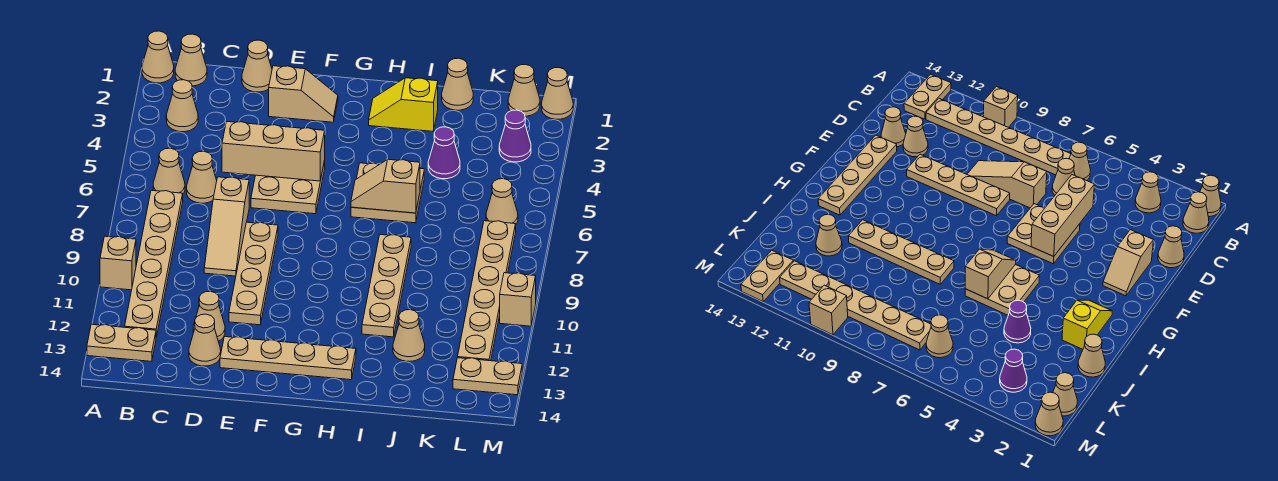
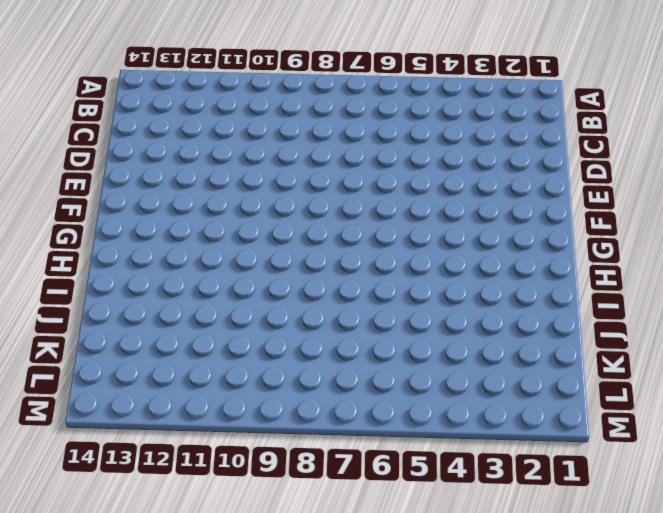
none -> tan cone A1 level 1
none -> tan brick A10 level 1
none -> tan plate A13:B13 level 1
none -> tan cone B1 level 1

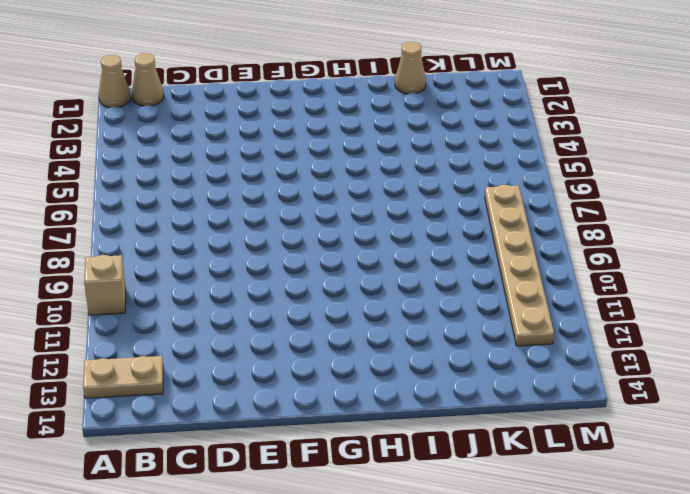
none -> tan cone B3 level 1
none -> tan cone B6 level 1
none -> tan plate B7:B12 level 1
none -> tan cone C6 level 1

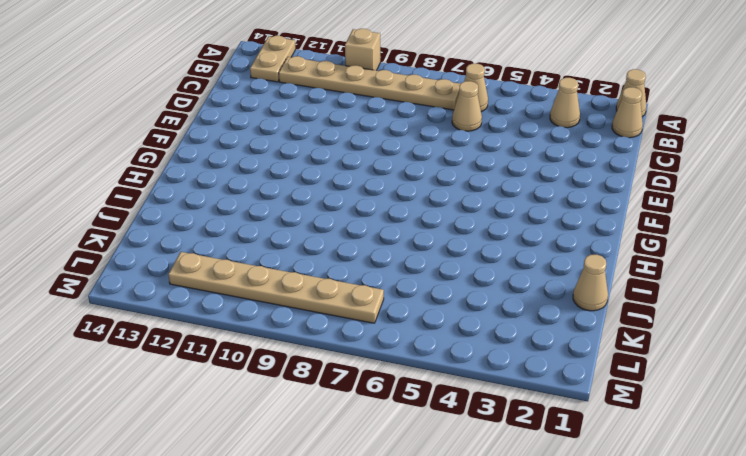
none -> tan cone D1 level 1
none -> tan slope D7:D9 level 1 top 7
none -> tan cone D12 level 1
none -> tan cone D13 level 1

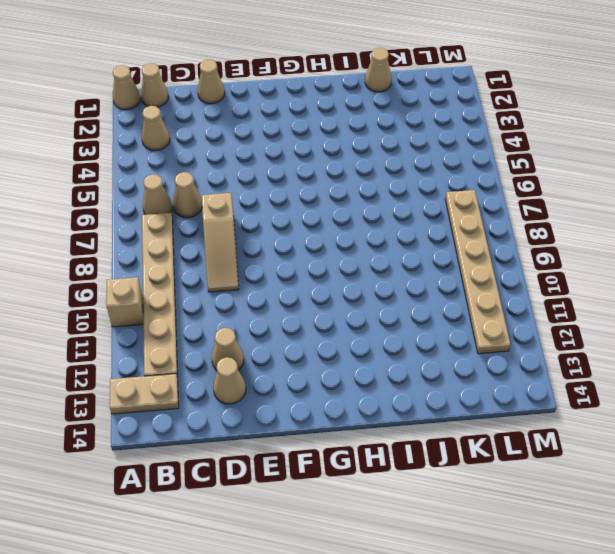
none -> tan slope E2:F2 level 1 top E
none -> tan plate E5:F6 level 1
none -> tan plate E8:E11 level 1
none -> tan plate E13:H13 level 1

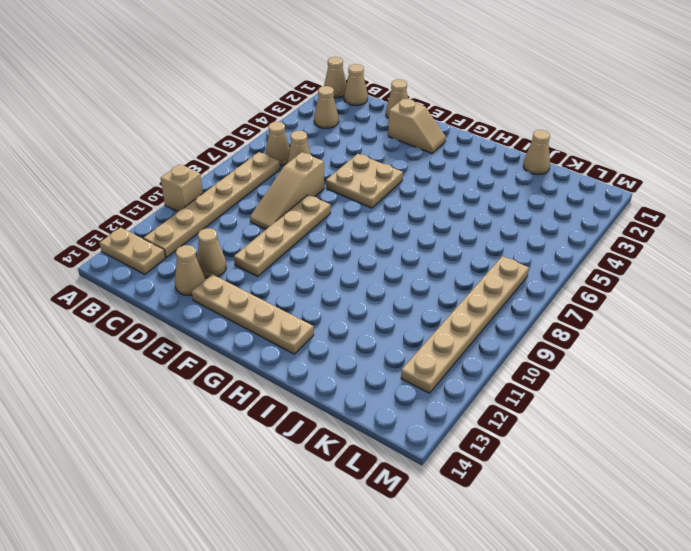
none -> yellow slope H2:I2 level 1 top I
none -> tan plate H5:I6 level 1
none -> tan plate I8:I11 level 1
none -> purple cone J4 level 1

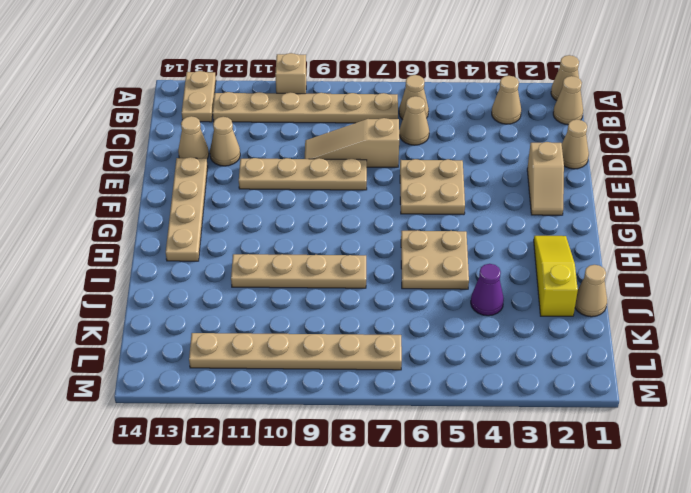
yellow slope H2:J2 level 1 top J -> yellow slope H2:I2 level 1 top I
none -> tan cone J12 level 1
none -> tan cone L1 level 1
none -> purple cone L3 level 1
none -> tan cone L6 level 1

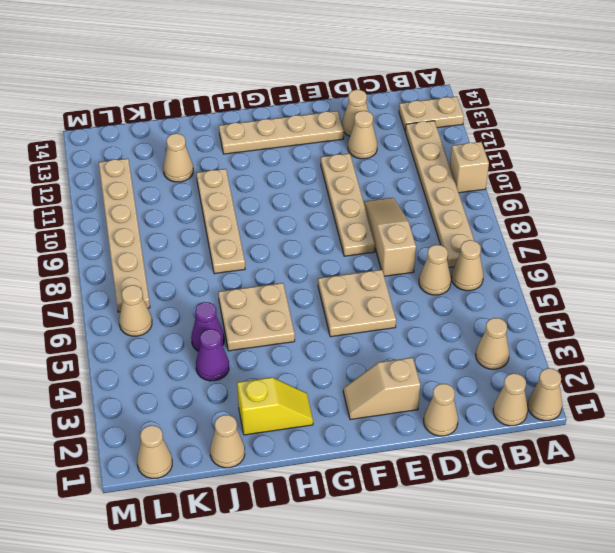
purple cone J5 level 1 -> purple cone L3 level 1
none -> tan plate L13:M13 level 1
none -> tan cone M1 level 1
none -> tan brick M10 level 1
none -> tan brick D5:F5 level 2

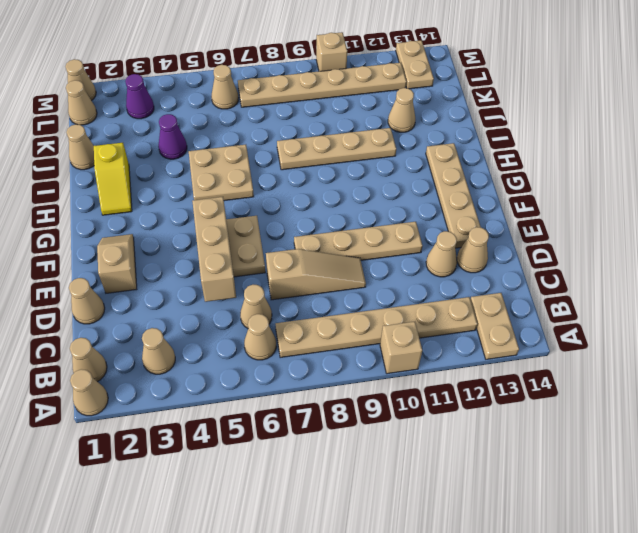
none -> tan slope H6:I6 level 2 top I

